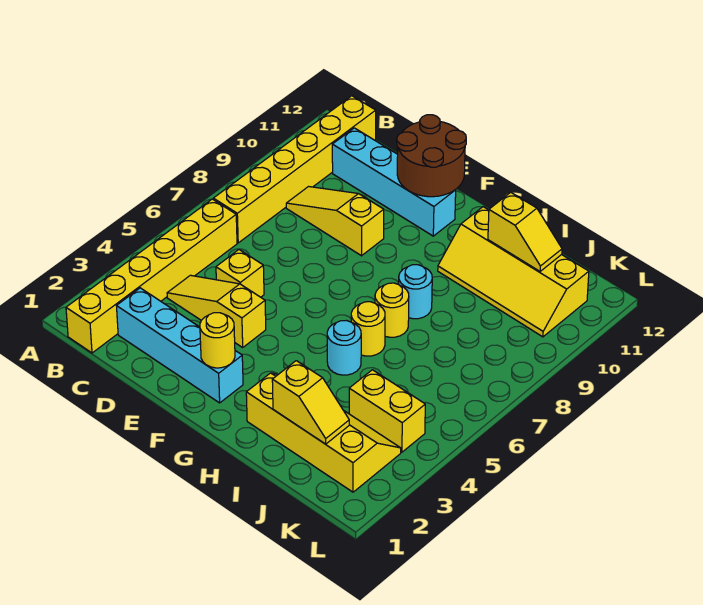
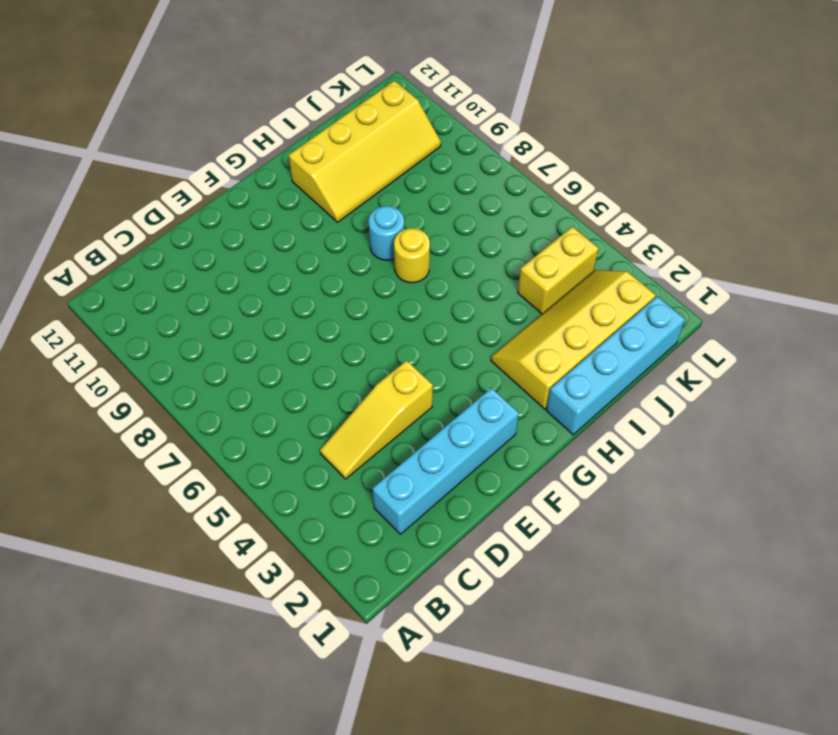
cyan brick H1:K1 level 1 -> cyan brick C11:F11 level 1
none -> yellow brick B1:B6 level 1
none -> yellow brick B7:B12 level 1
none -> yellow slope C9:E9 level 1 top E

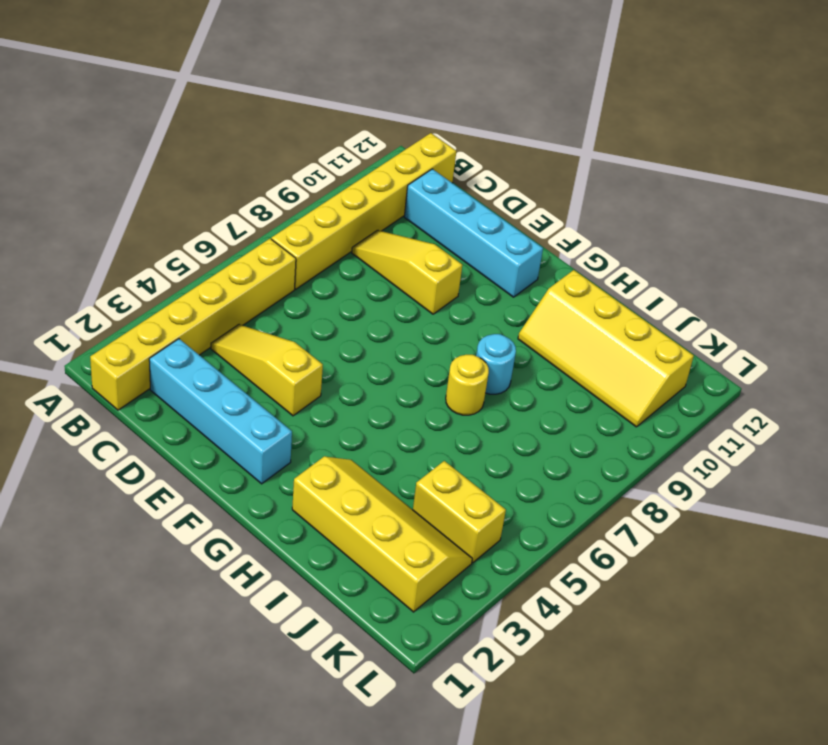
none -> yellow brick D5 level 1
none -> cyan round brick H5 level 1
none -> yellow round brick H6 level 1

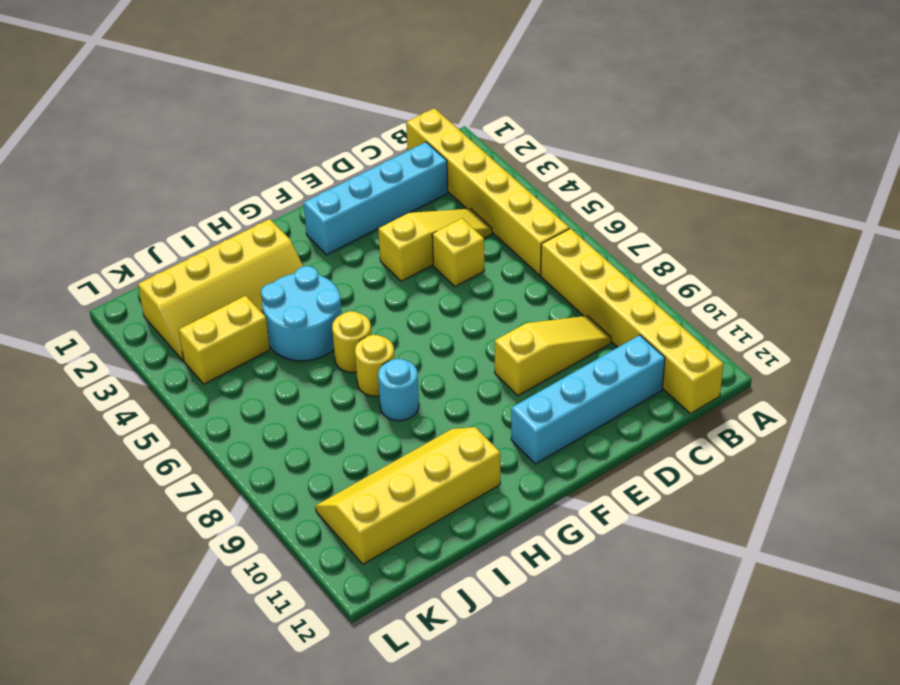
cyan round brick H4:I5 level 1 -> cyan round brick H5 level 1
none -> brown round brick E11:F12 level 2
none -> yellow round brick F2 level 2
none -> yellow slope I2:J2 level 2 top I

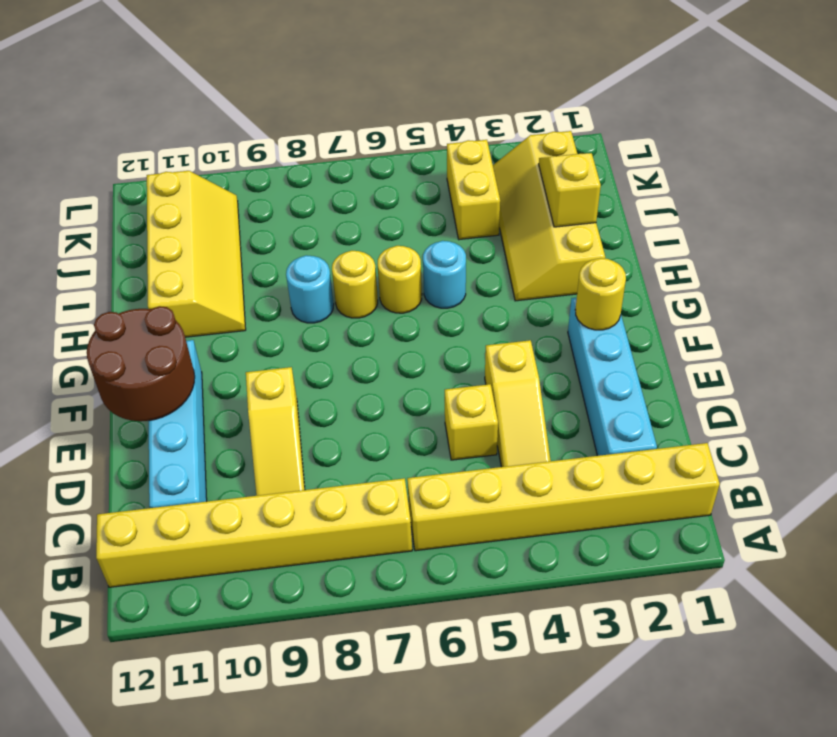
none -> yellow slope I11:J11 level 2 top I

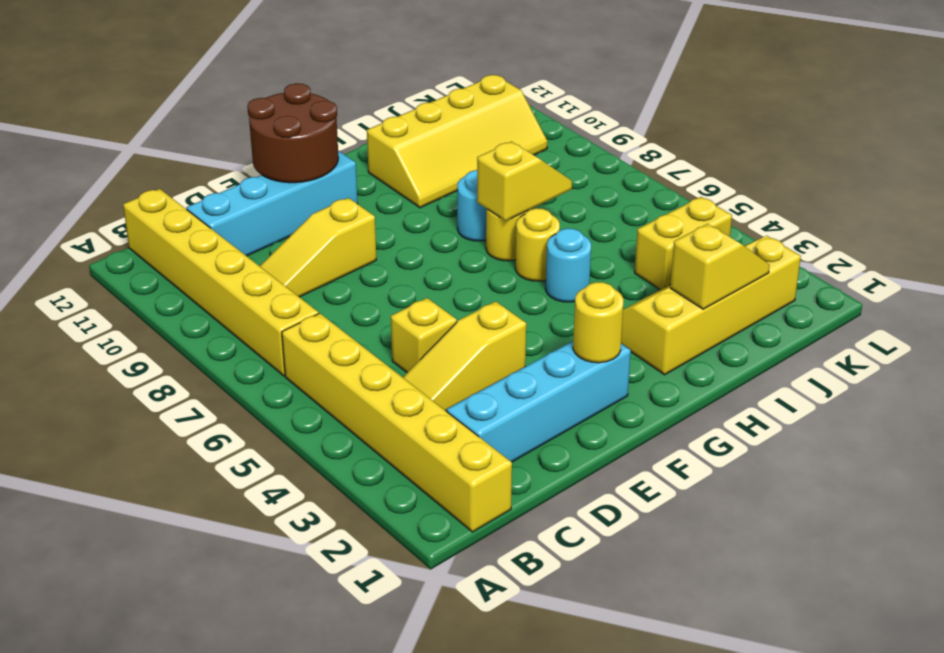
yellow slope H7:I7 level 2 top H -> yellow slope I11:J11 level 2 top I

